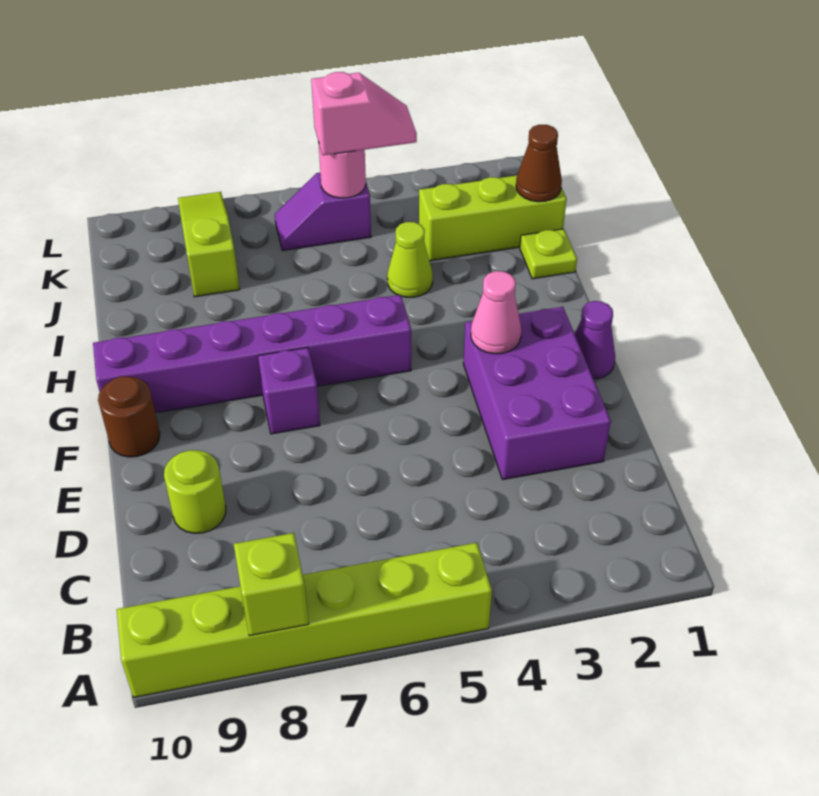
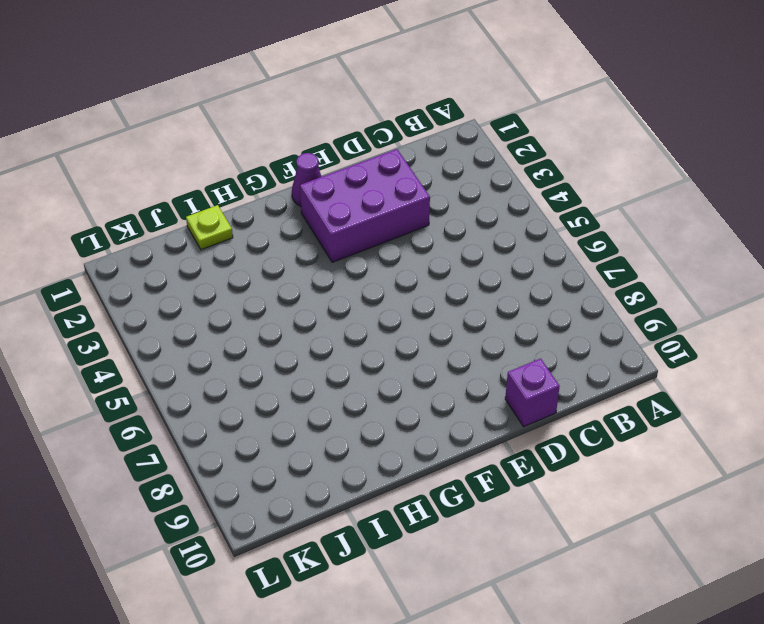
purple brick D10 level 1 -> purple brick F7 level 1
none -> lime brick A5:A10 level 1
none -> lime round brick D9 level 1
none -> brown round brick F10 level 1

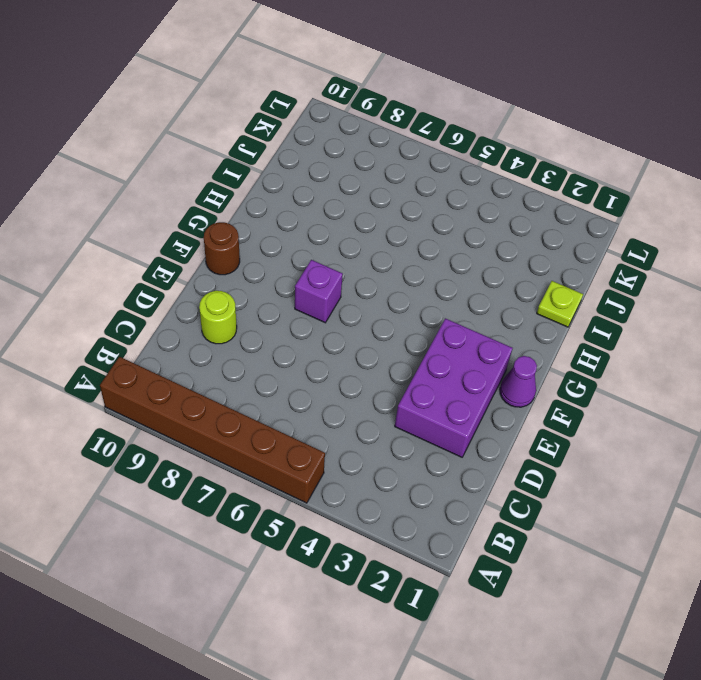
brown brick A5:A10 level 1 -> lime brick A5:A10 level 1
none -> purple brick G5:G10 level 1
none -> lime cone I4 level 1
none -> lime brick J1:J3 level 1

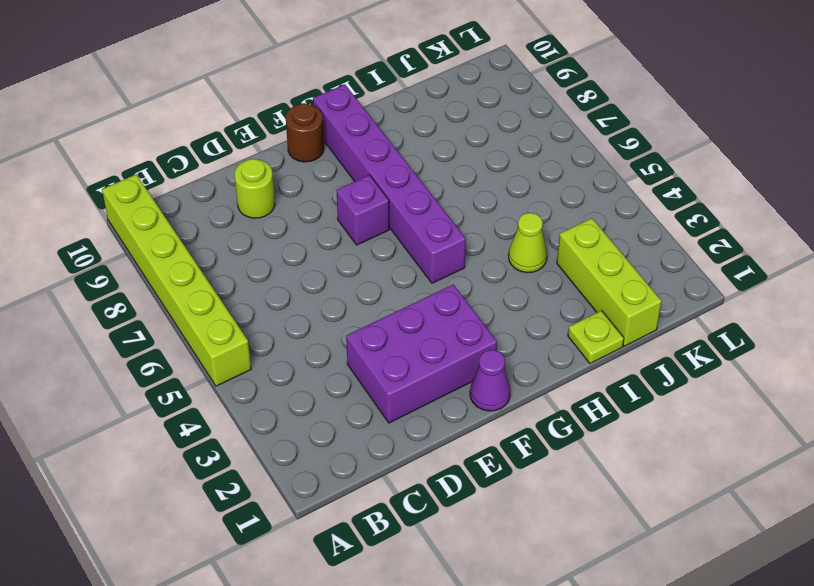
none -> lime slope J8:L8 level 1 top J
none -> purple slope K5:K6 level 1 top 5
none -> lime brick A8 level 2

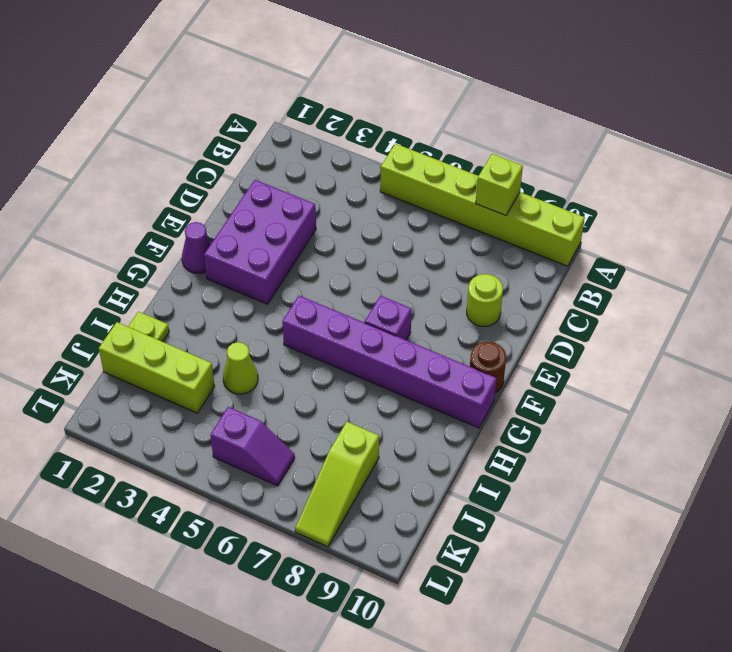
none -> pink cone F3 level 2
none -> brown cone J1 level 2
none -> pink round brick K5 level 2

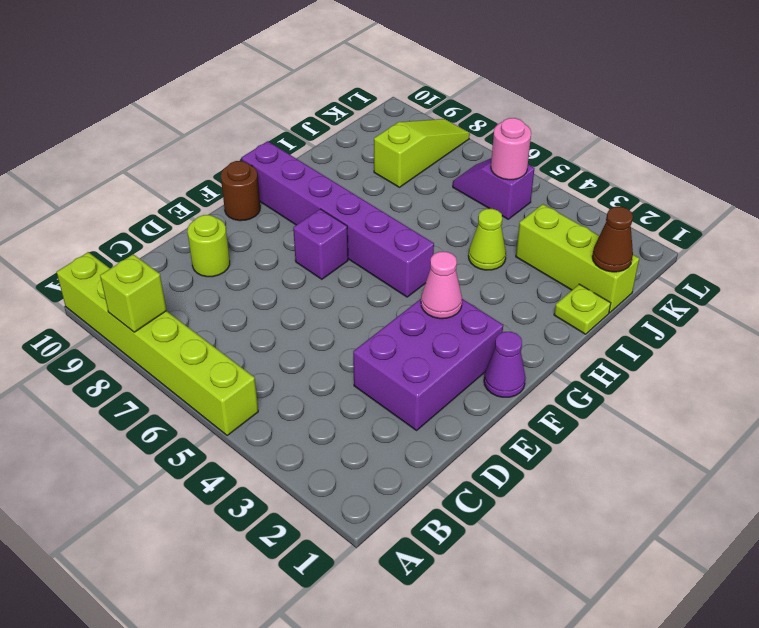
none -> pink slope K4:K5 level 3 top 5

